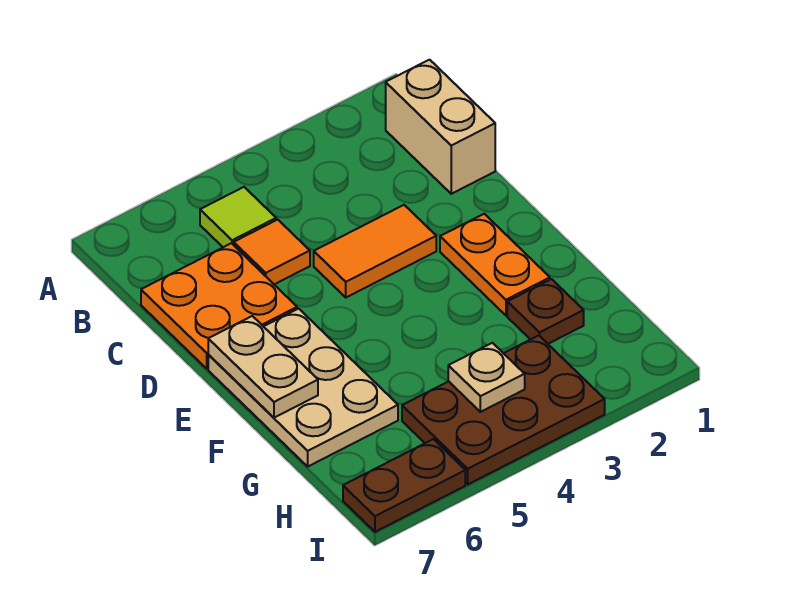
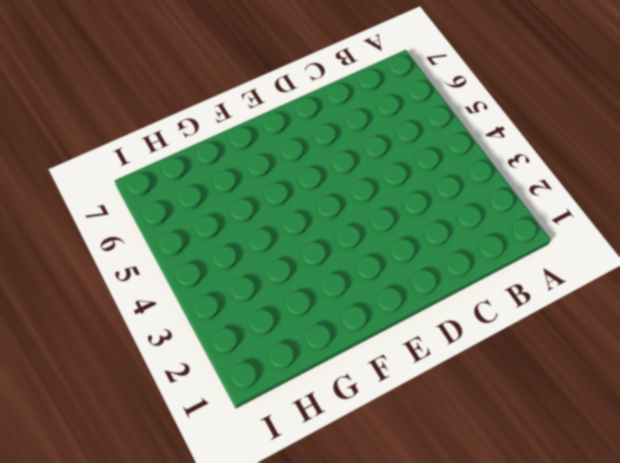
none -> tan brick B1:C1 level 1
none -> lime tile B5 level 1
none -> orange tile C5 level 1

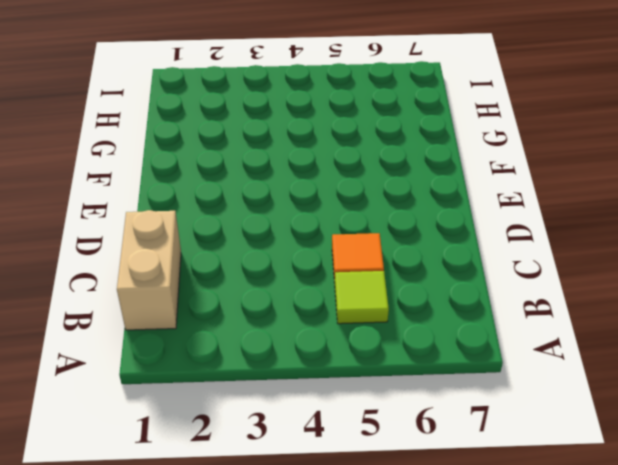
none -> orange plate C6:D7 level 1
none -> orange tile D3:D4 level 1
none -> orange plate E2:F2 level 1

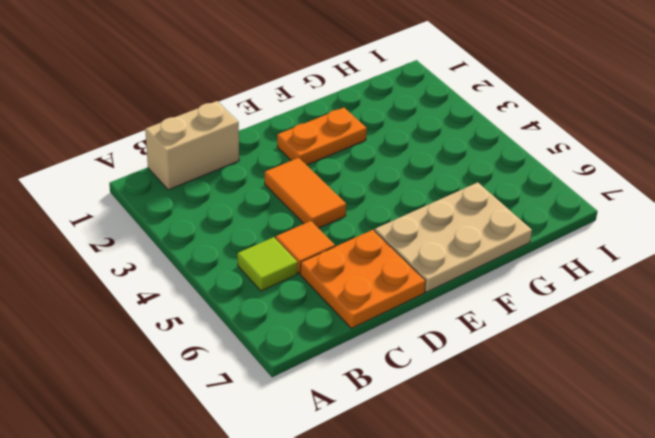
none -> brown plate G2 level 1
none -> brown plate H3:I5 level 1
none -> brown plate I6:I7 level 1

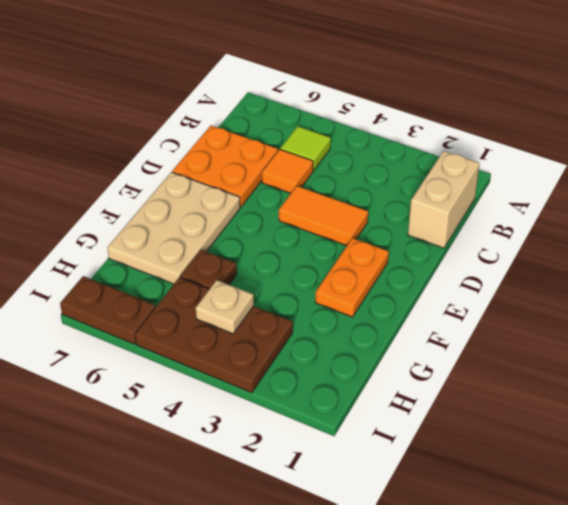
brown plate G5 level 1 -> brown plate G2 level 1
none -> tan plate E7:F7 level 2

